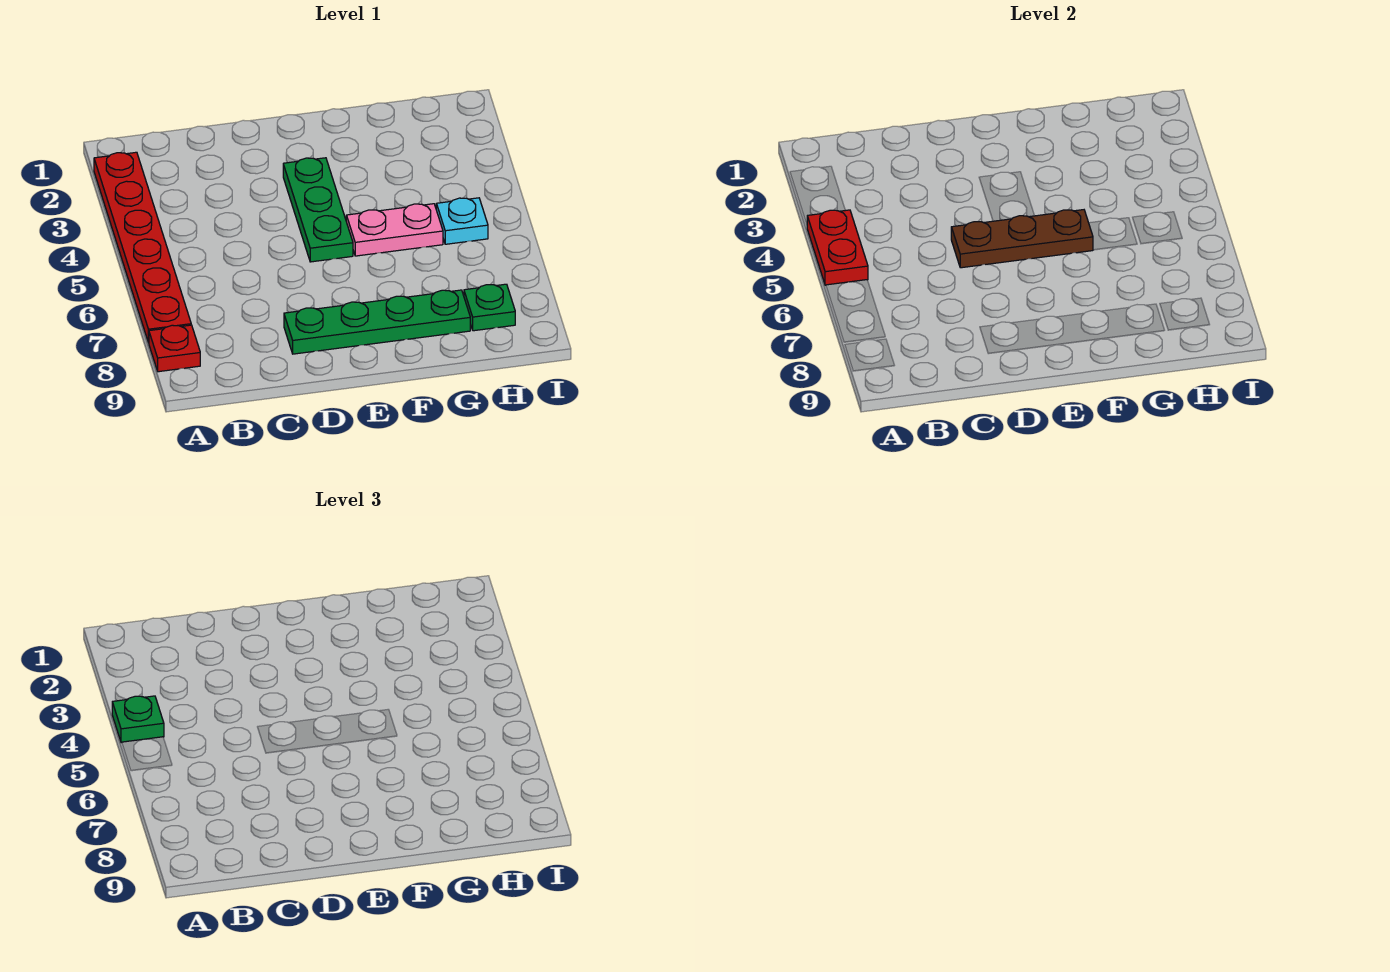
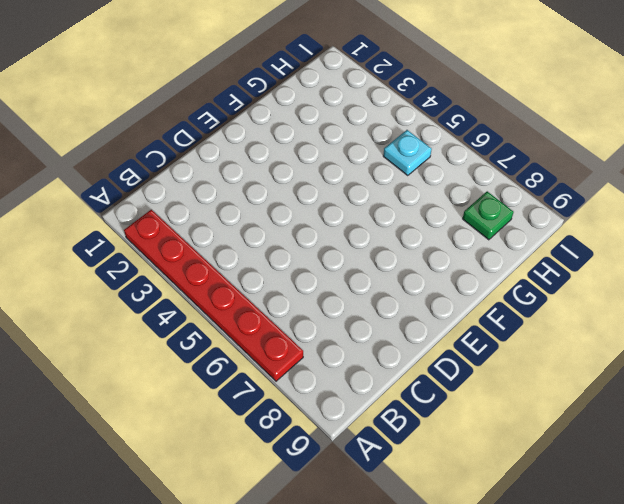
none -> red plate A8 level 1
none -> green plate D8:G8 level 1

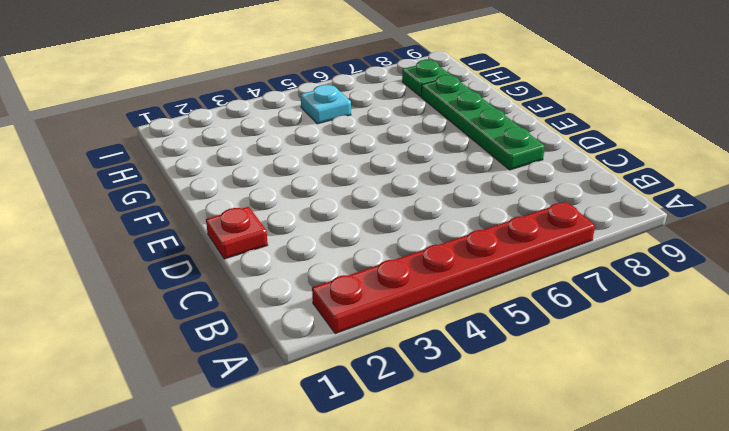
red plate D1 level 1 -> red plate A8 level 1
none -> green plate E3:E5 level 1
none -> pink plate F5:G5 level 1

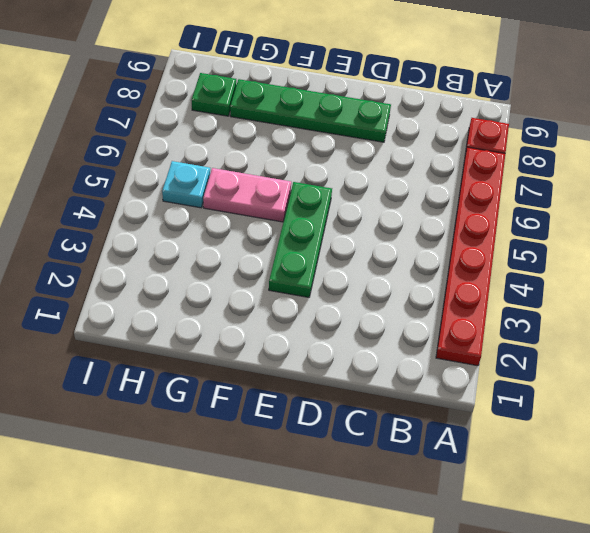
none -> red plate A4:A5 level 2
none -> brown plate D5:F5 level 2

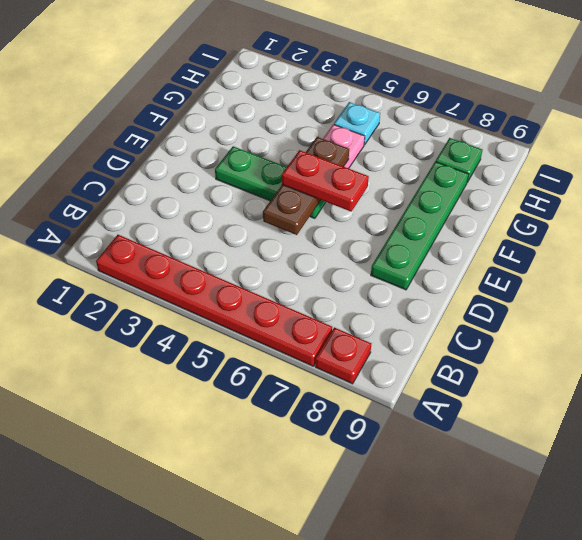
red plate E5:E6 level 3 -> red plate A4:A5 level 2
none -> green plate A4 level 3

